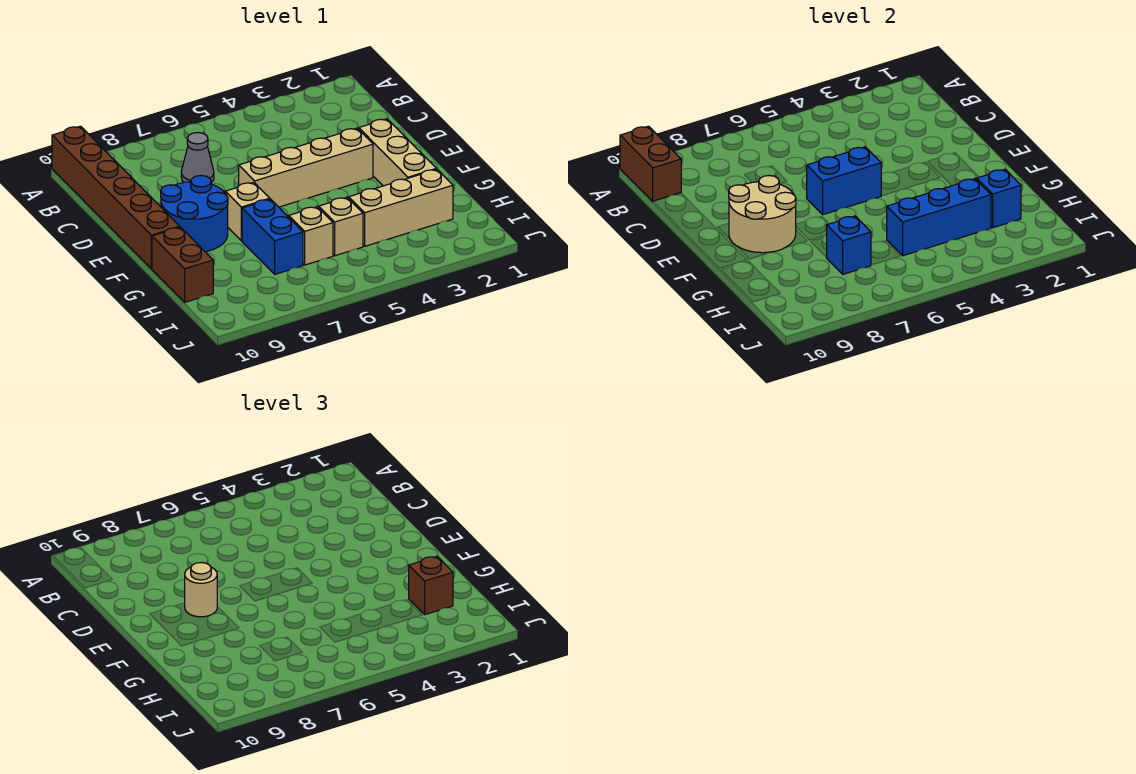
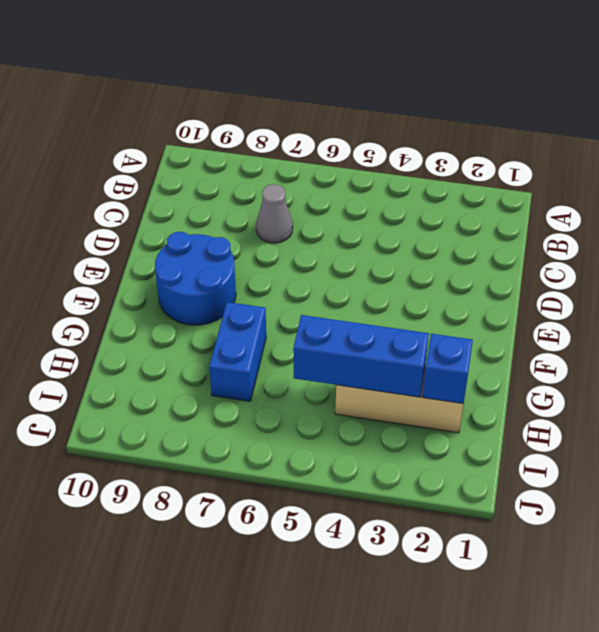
none -> brown brick A10:F10 level 1
none -> tan brick E2:G2 level 1
none -> tan brick E3:E6 level 1

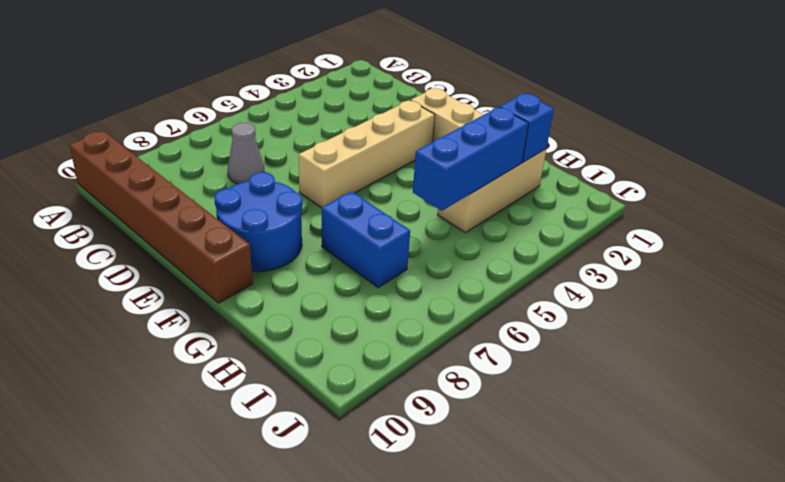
none -> tan brick F7 level 1
none -> brown brick G10:H10 level 1
none -> tan brick H5 level 1

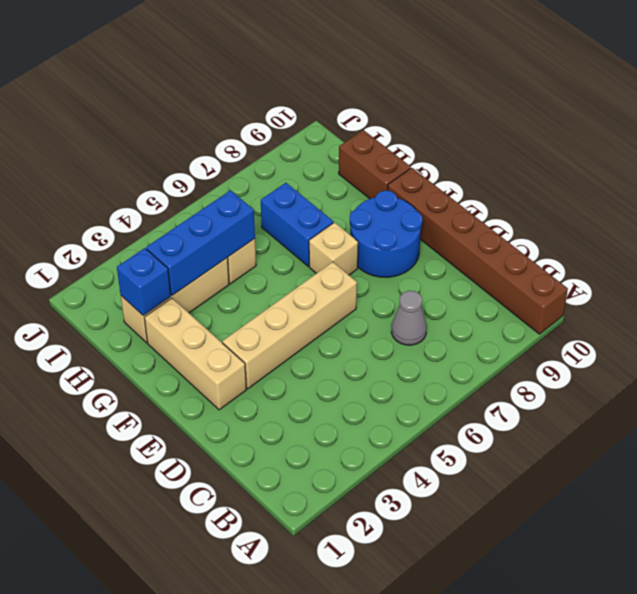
none -> tan brick H6 level 1
none -> brown brick A10:B10 level 2
none -> blue brick E5:E6 level 2

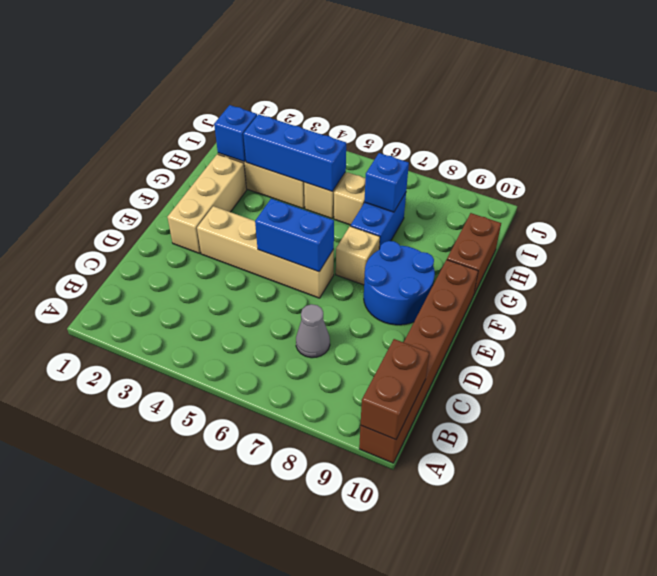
none -> tan round brick E8:F9 level 2
none -> tan round brick E8 level 3
none -> brown brick H2 level 3

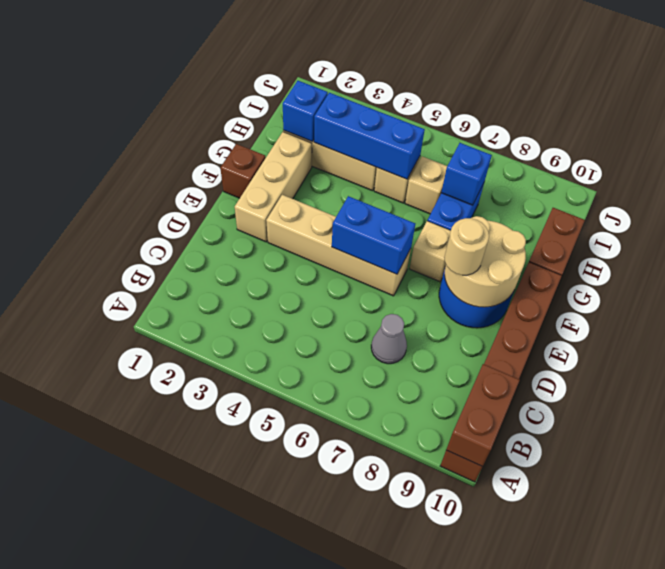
brown brick F1 level 1 -> brown brick H2 level 3

